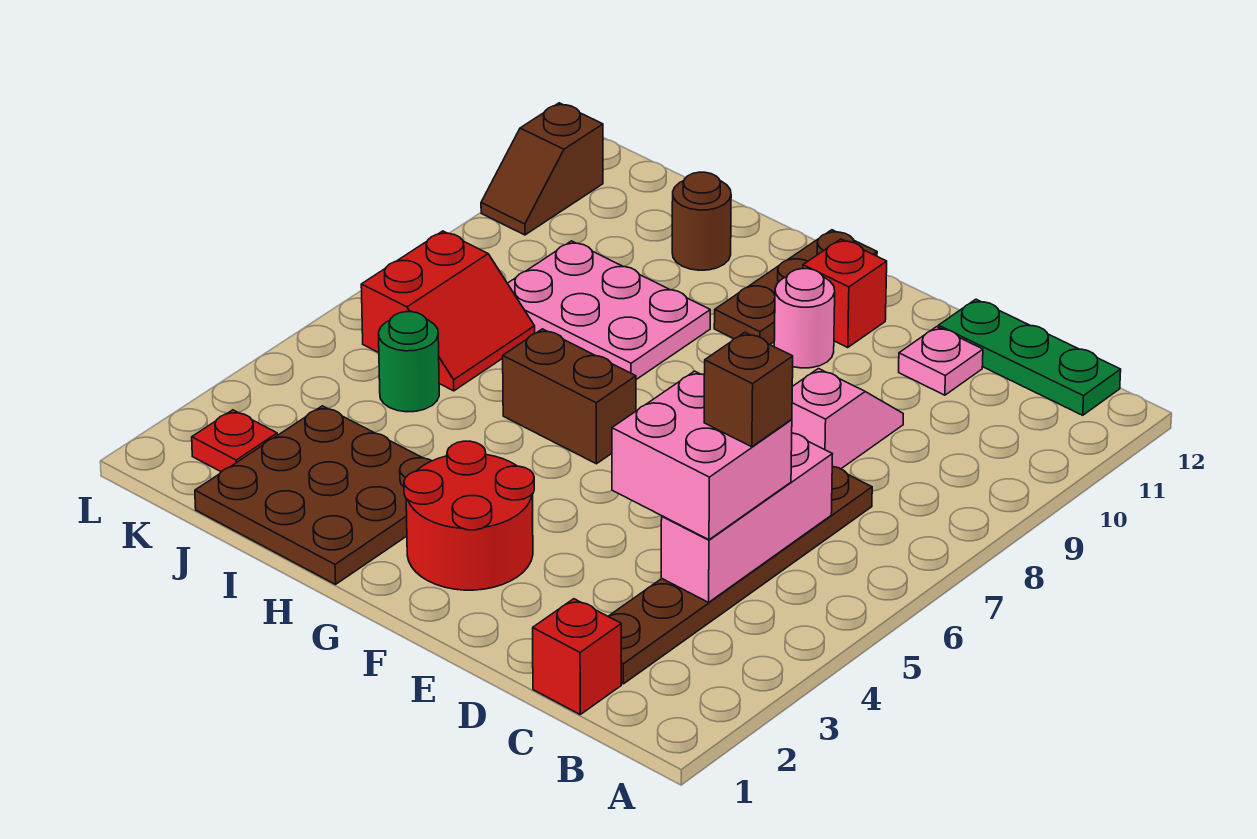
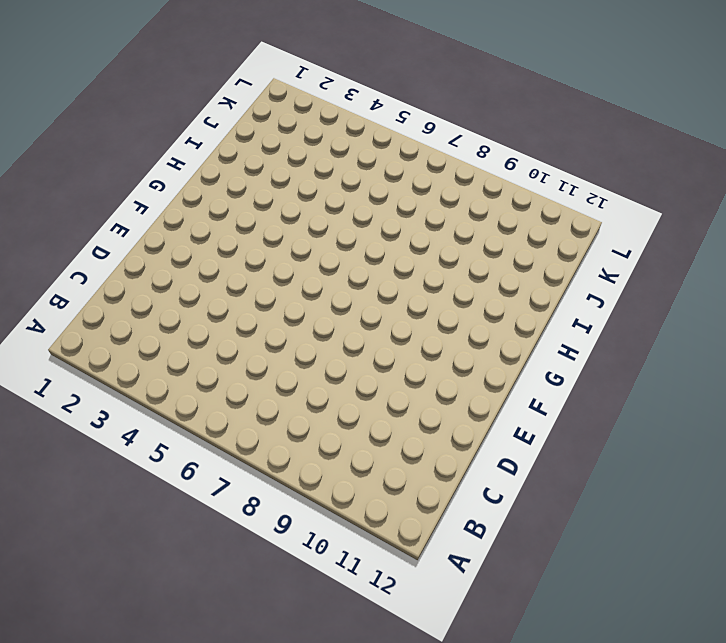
none -> green plate B12:D12 level 1
none -> red brick C1 level 1
none -> brown plate C2:C7 level 1

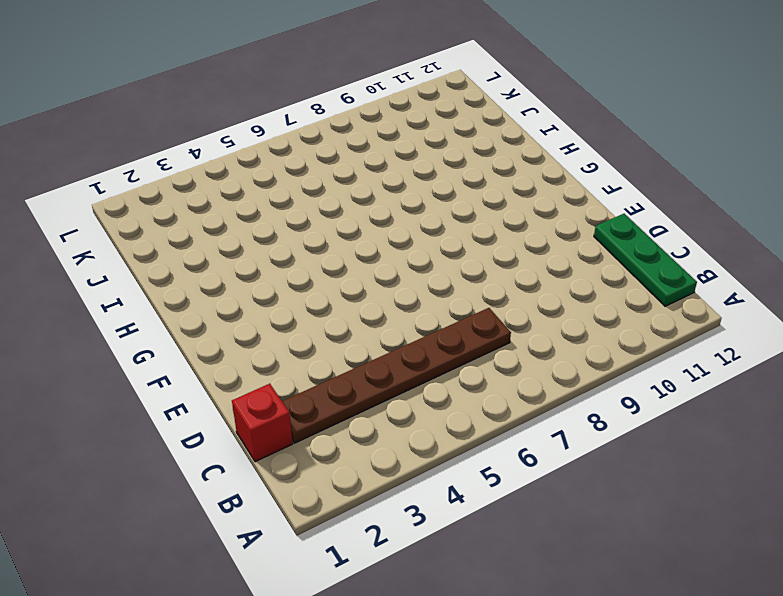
none -> pink slope D8:D9 level 1 top 8
none -> pink plate D11 level 1
none -> red round brick F2:G3 level 1

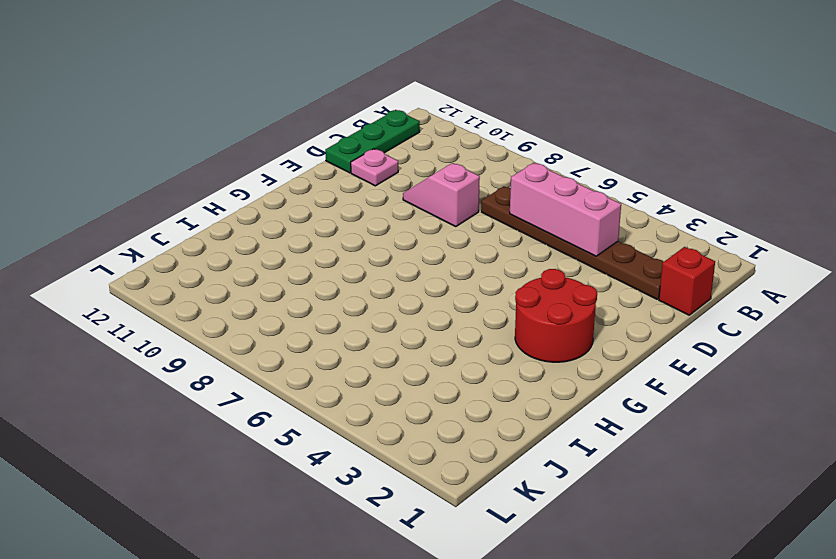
none -> pink round brick F10 level 1
none -> red brick F11 level 1
none -> brown brick G6:H6 level 1

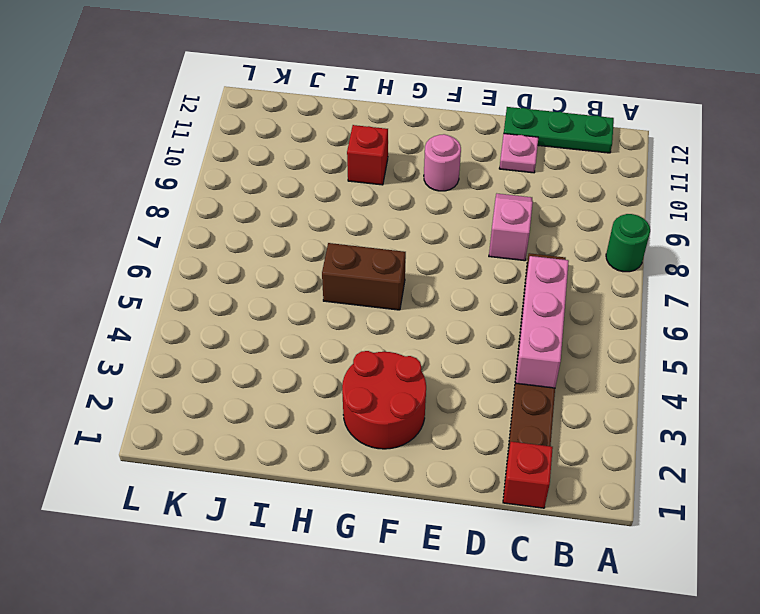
green round brick A8 level 1 -> green round brick J5 level 1
red brick H10 level 1 -> red brick F11 level 1
none -> brown plate G10:G12 level 1
none -> brown plate H1:J3 level 1
none -> pink plate H8:J9 level 1

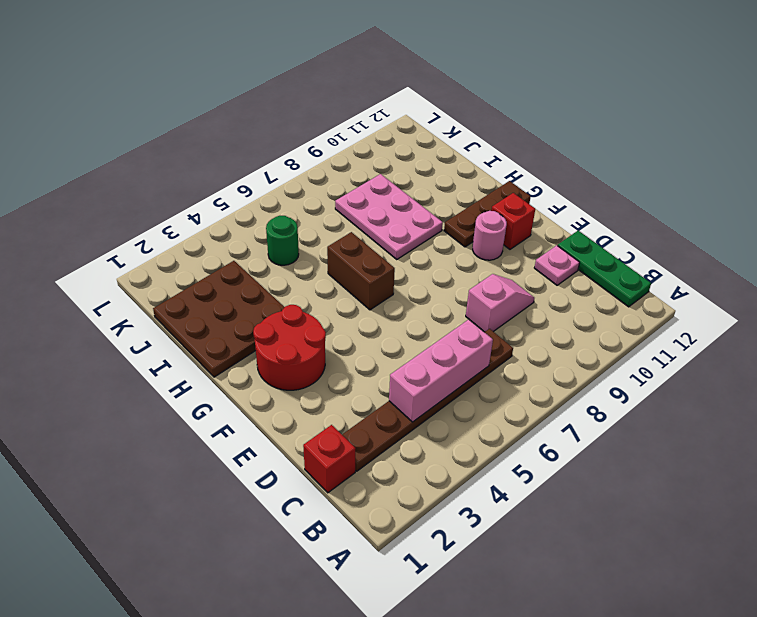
none -> brown round brick I11 level 1
none -> red slope J6:K7 level 1 top K
none -> red plate K2 level 1

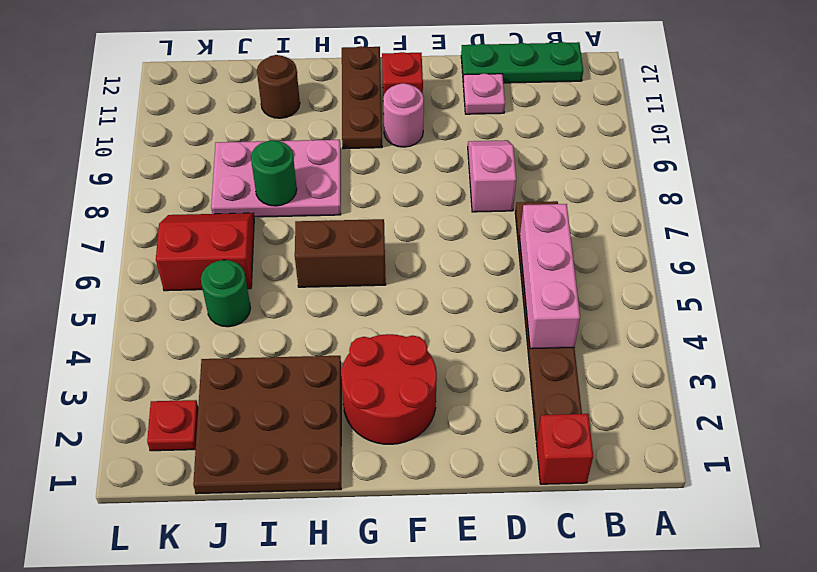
green round brick I8 level 2 -> none
red slope J6:K7 level 1 top 6 -> red slope J6:K7 level 1 top K
none -> brown slope L10:L11 level 1 top 11
none -> pink brick C4:D5 level 3
none -> brown brick C5 level 4

